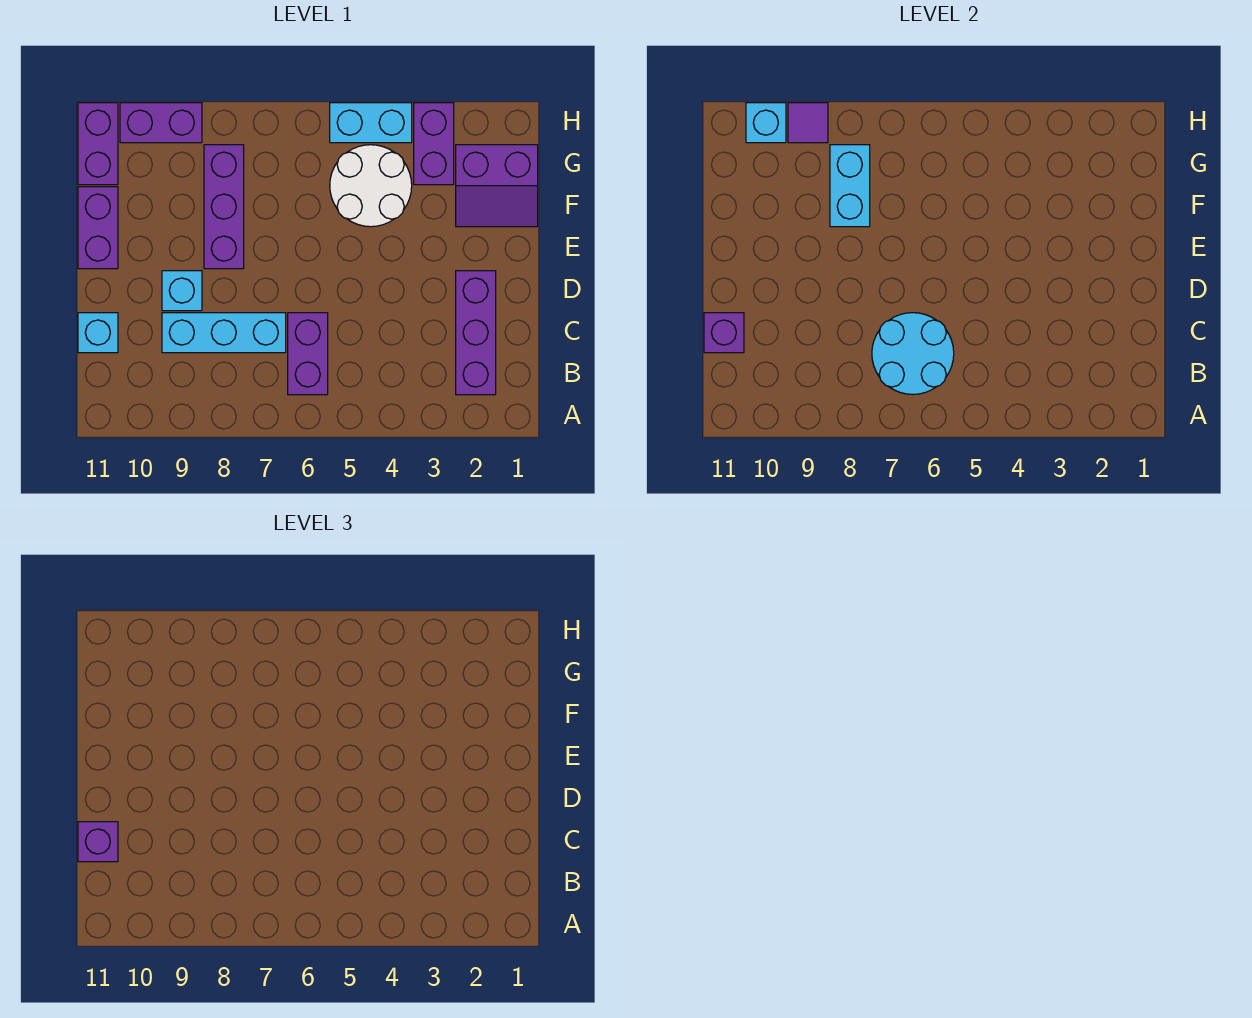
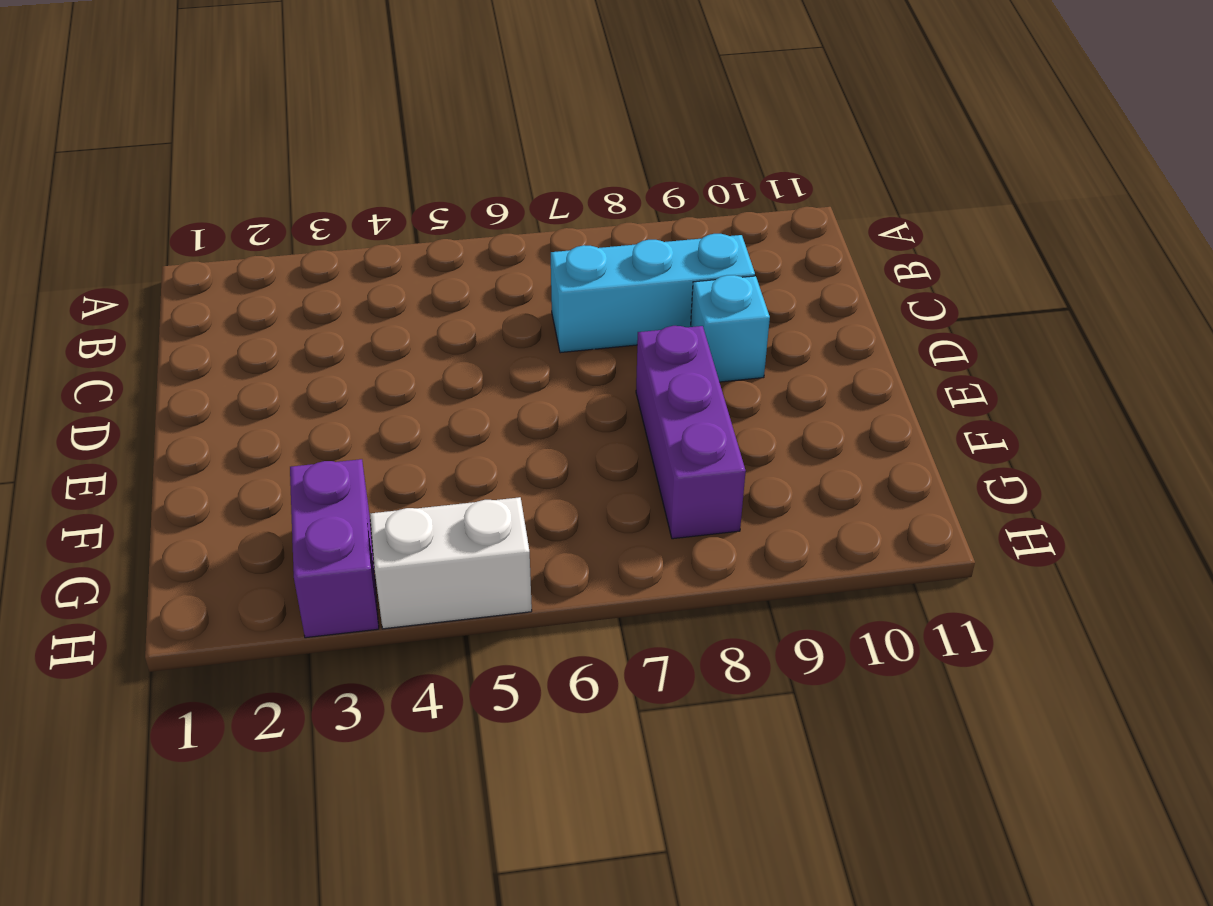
white brick H4:H5 level 1 -> cyan brick H4:H5 level 1
none -> purple brick B2:D2 level 1
none -> purple brick B6:C6 level 1
none -> cyan brick C11 level 1

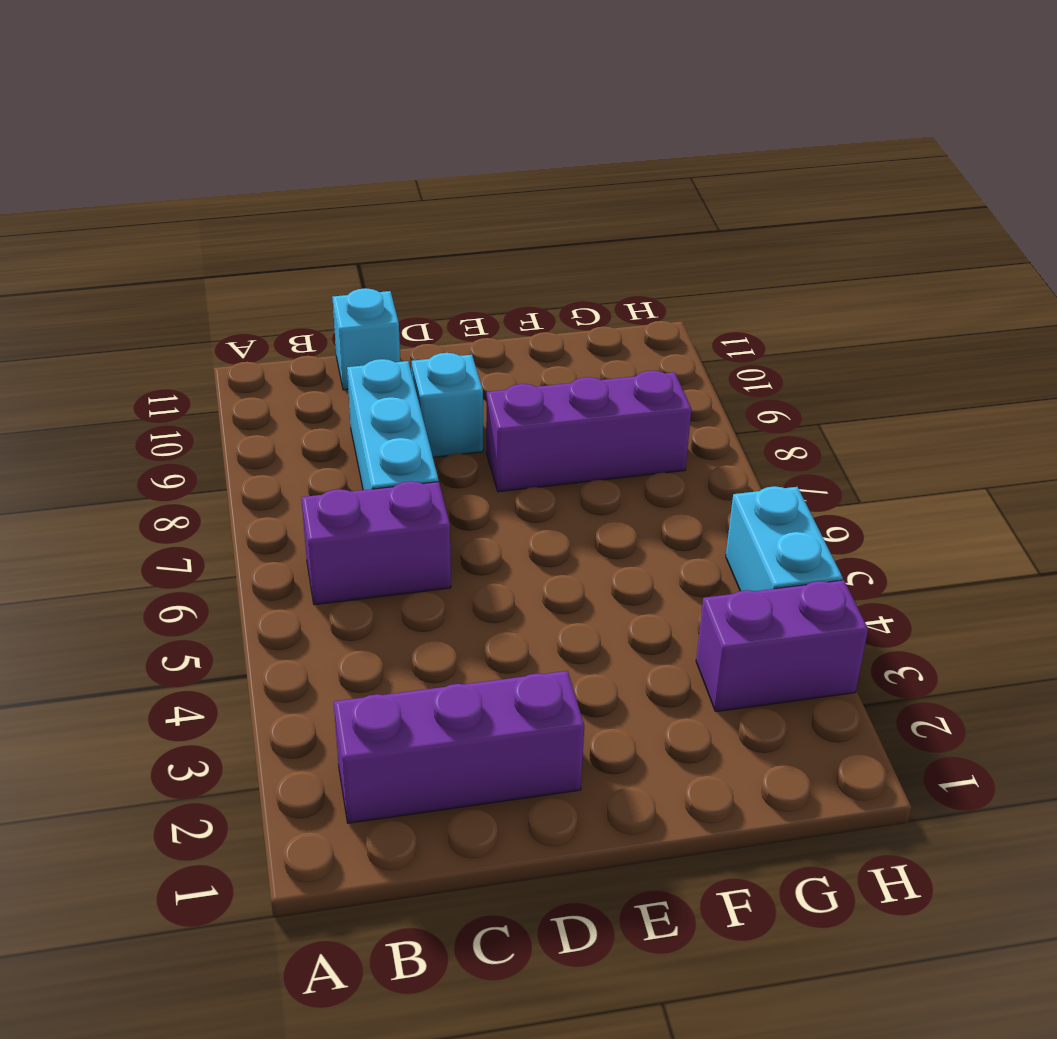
none -> purple brick E11:F11 level 1
none -> purple slope F1:G2 level 1 top G
none -> white round brick F4:G5 level 1

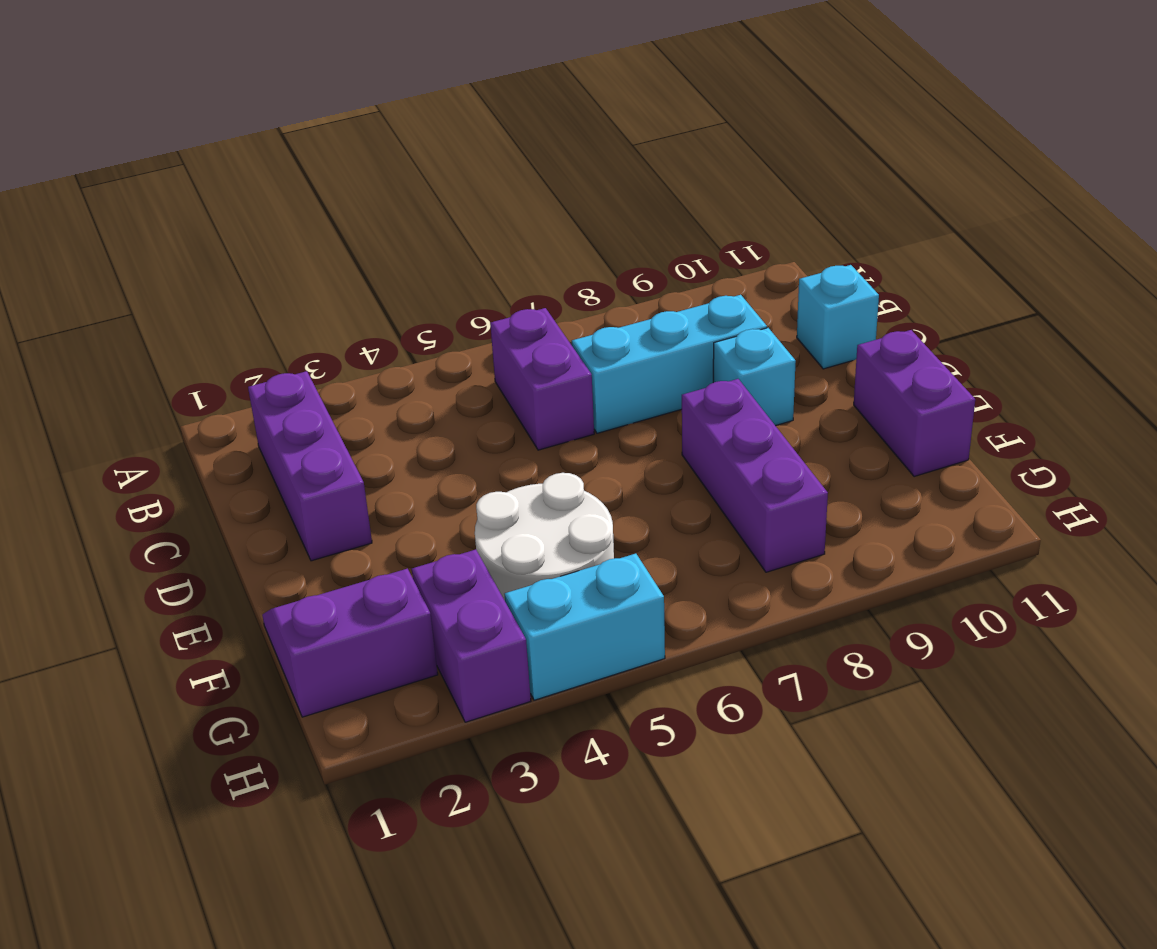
none -> purple brick G11:H11 level 1
none -> purple brick H9:H10 level 1
none -> cyan round brick B6:C7 level 2

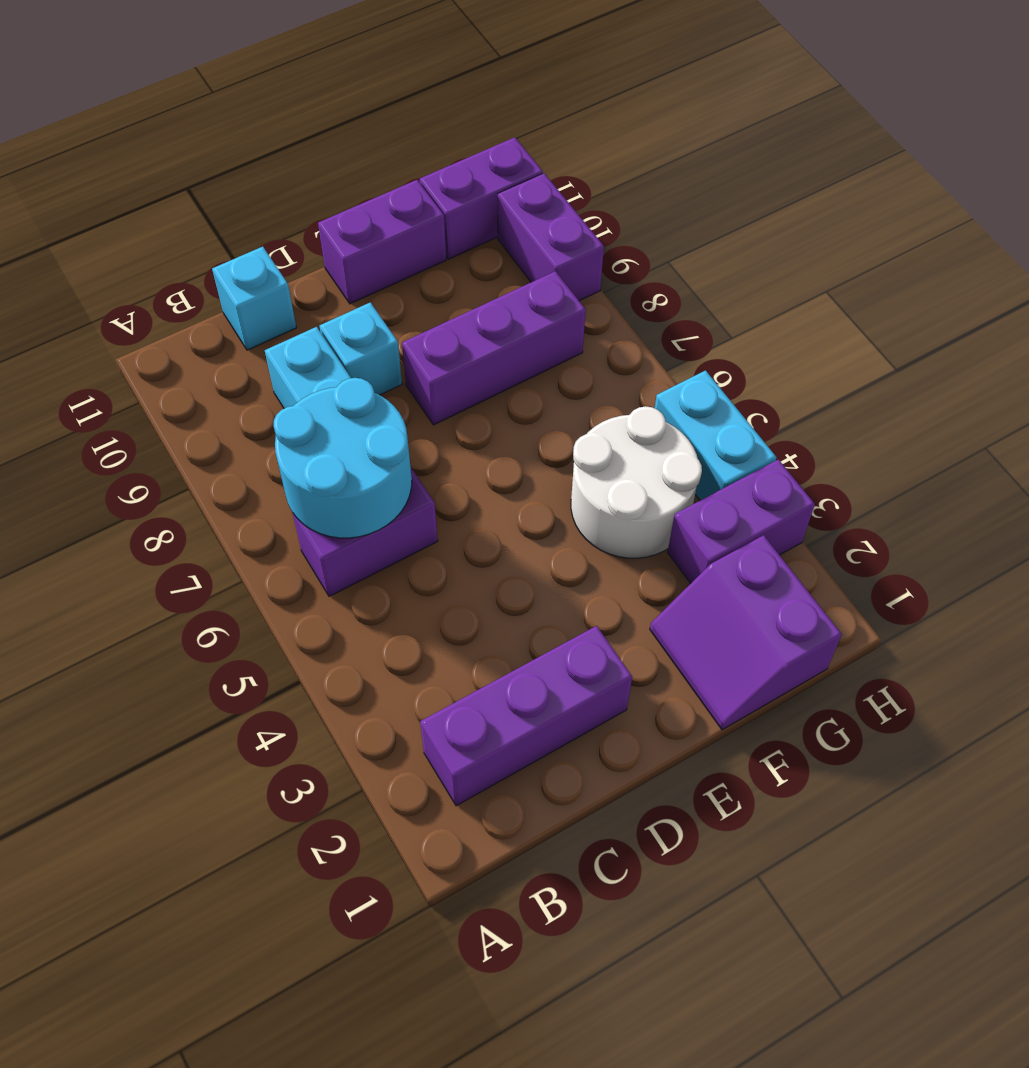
none -> purple brick C11 level 2
none -> cyan brick F8:G8 level 2
none -> purple tile H9 level 2

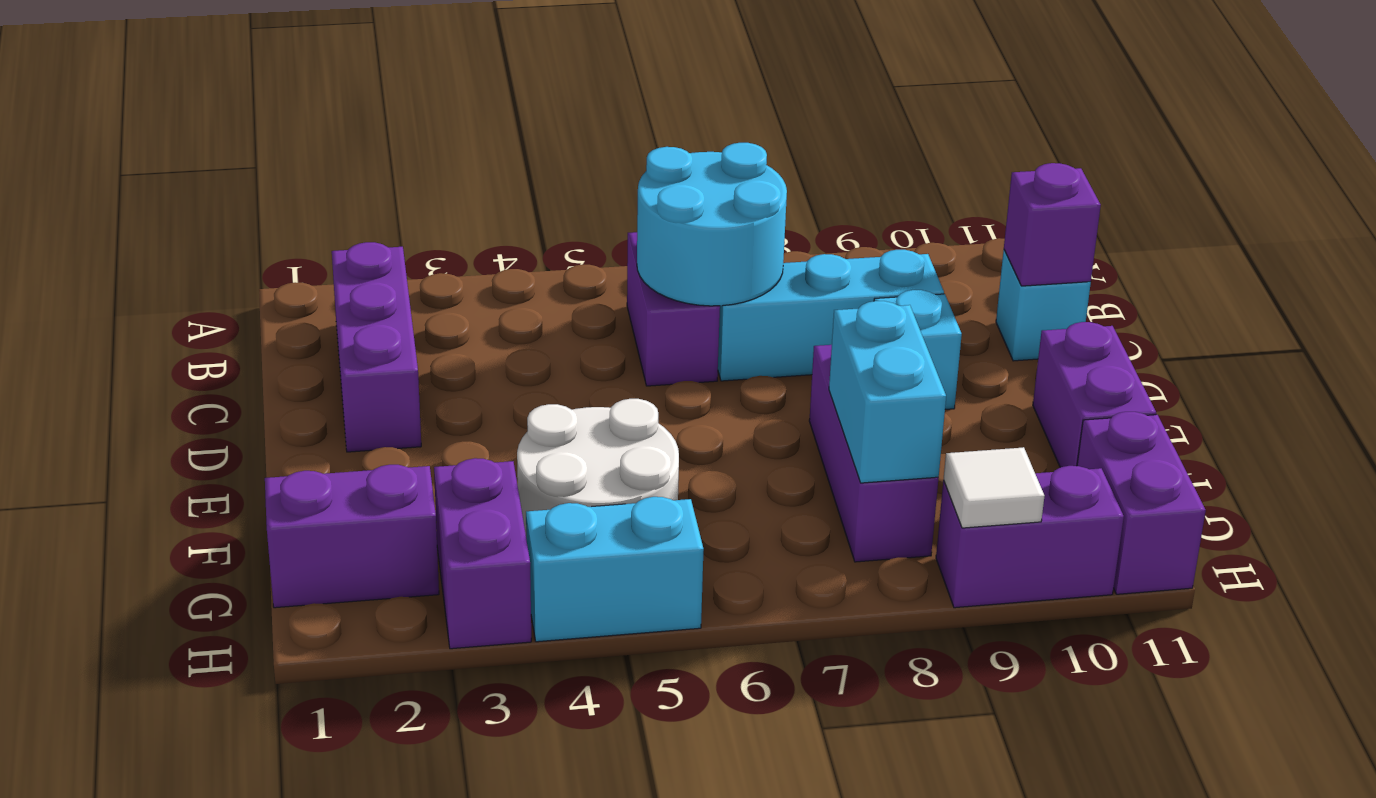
white tile H9 level 2 -> purple tile H9 level 2
none -> cyan brick H10 level 2
none -> purple brick C11 level 3

